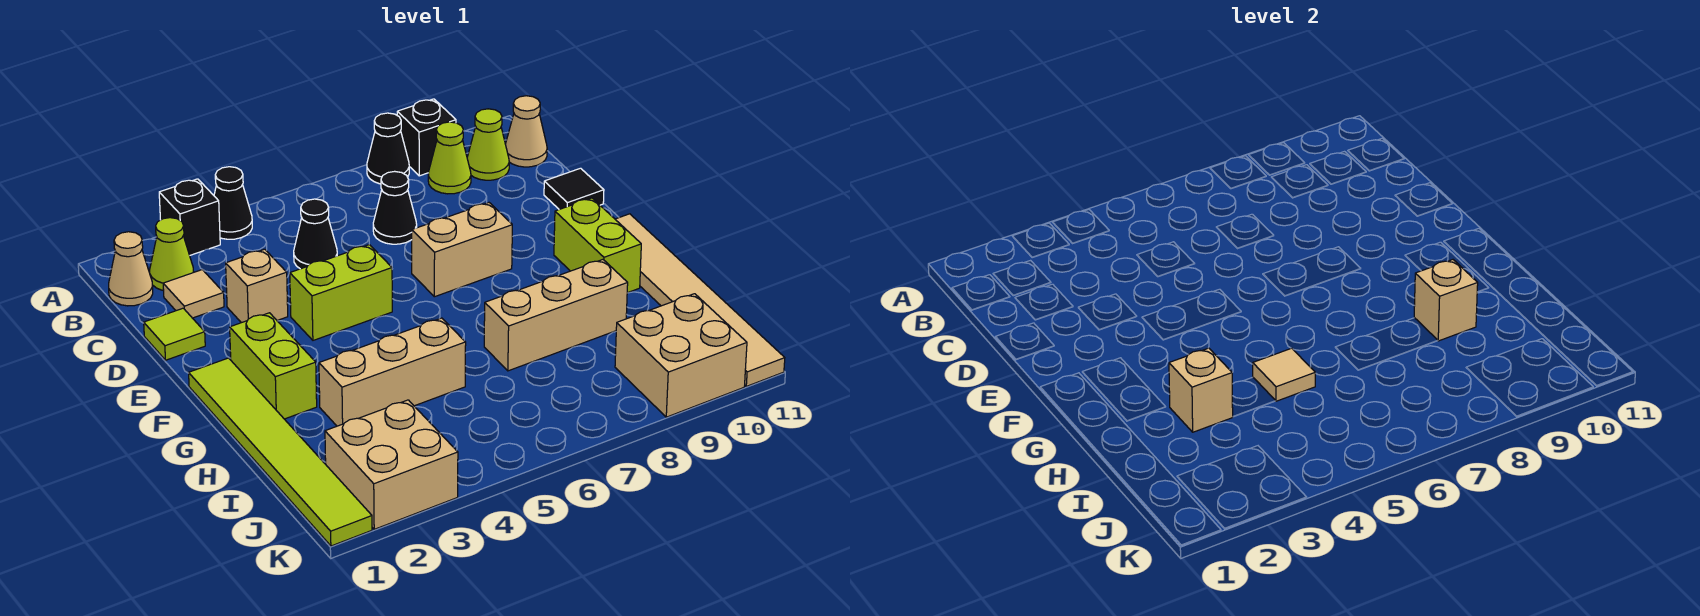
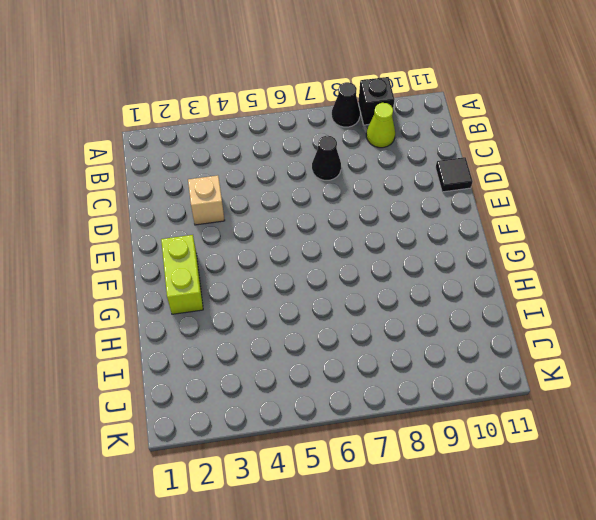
none -> black brick A3 level 1
none -> black cone A4 level 1
none -> tan cone B1 level 1

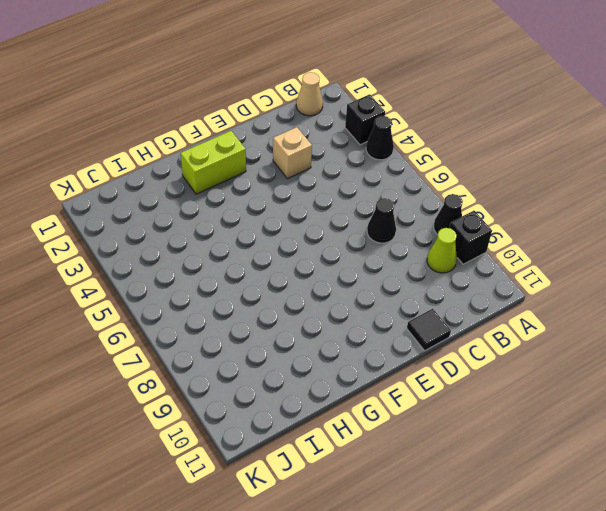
none -> lime cone B2 level 1
none -> lime cone B10 level 1
none -> tan cone B11 level 1

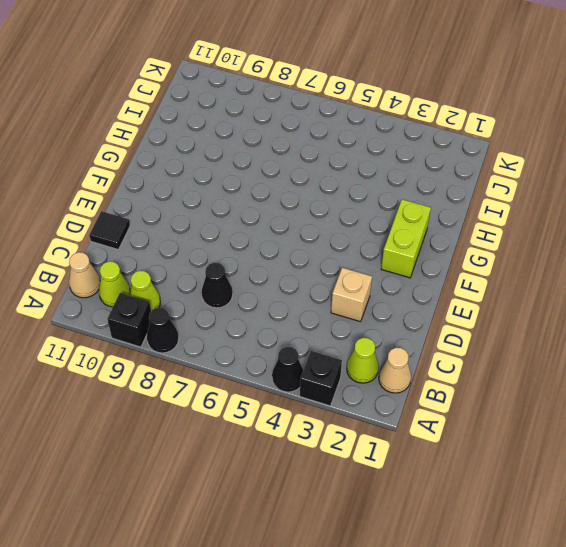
none -> tan tile C2 level 1
none -> black cone C5 level 1
none -> lime tile D1 level 1

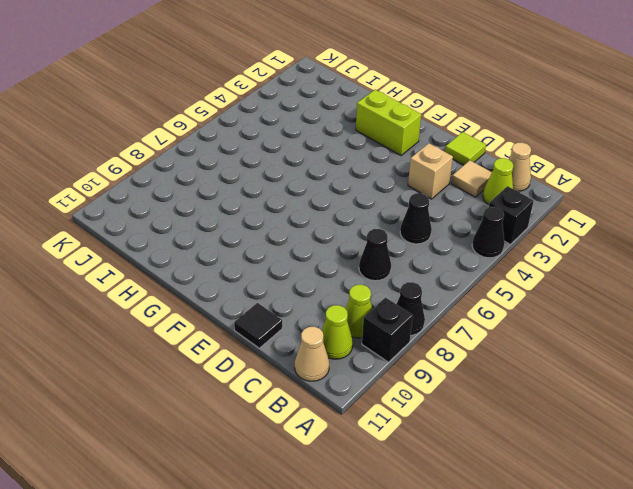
none -> lime brick E4:E5 level 1
none -> tan brick E7:E8 level 1
none -> lime tile F1:K1 level 1

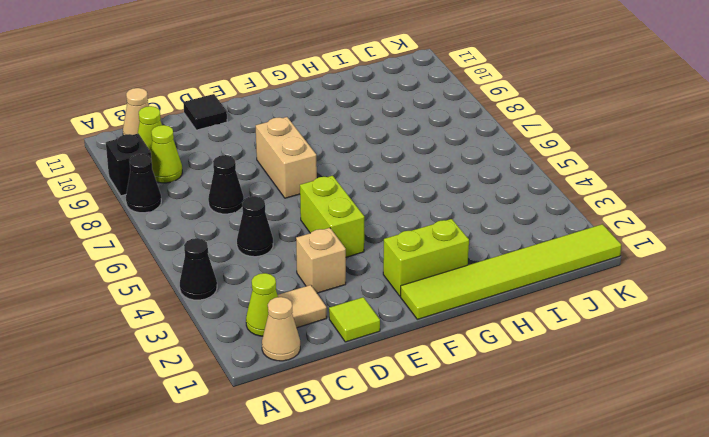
none -> black brick A3 level 1
none -> lime brick F10:G10 level 1
none -> tan tile F11:K11 level 1

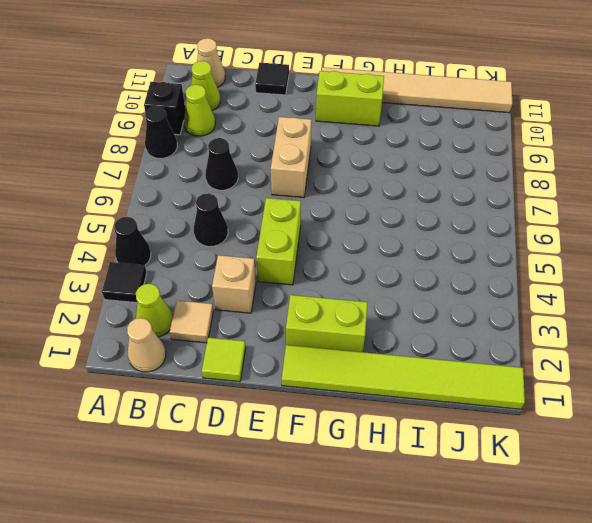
black tile A3 level 1 -> black brick A3 level 1
none -> tan brick H3:H5 level 1
none -> tan brick H7:H9 level 1
none -> tan brick J2:K3 level 1

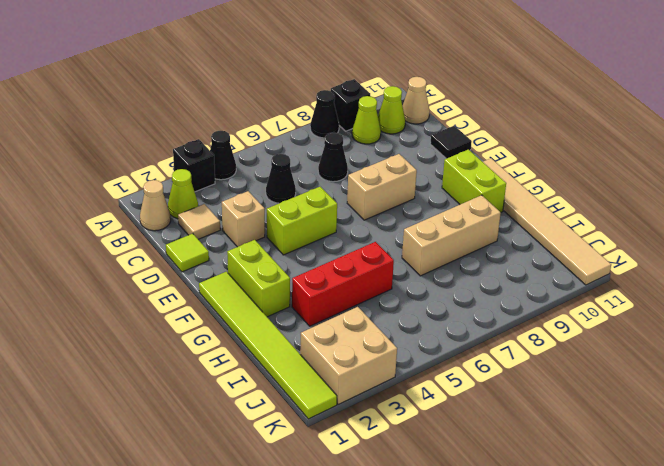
red brick H3:H5 level 1 -> tan brick H3:H5 level 1
none -> tan brick J9:K10 level 1
none -> tan brick H3 level 2
none -> tan tile H5 level 2

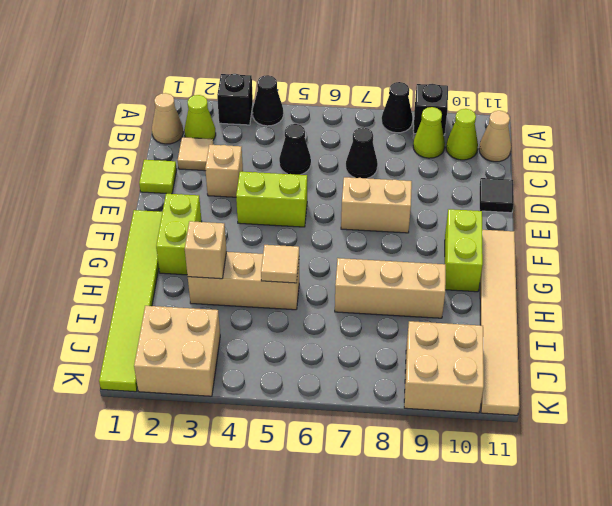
none -> tan brick H9 level 2

